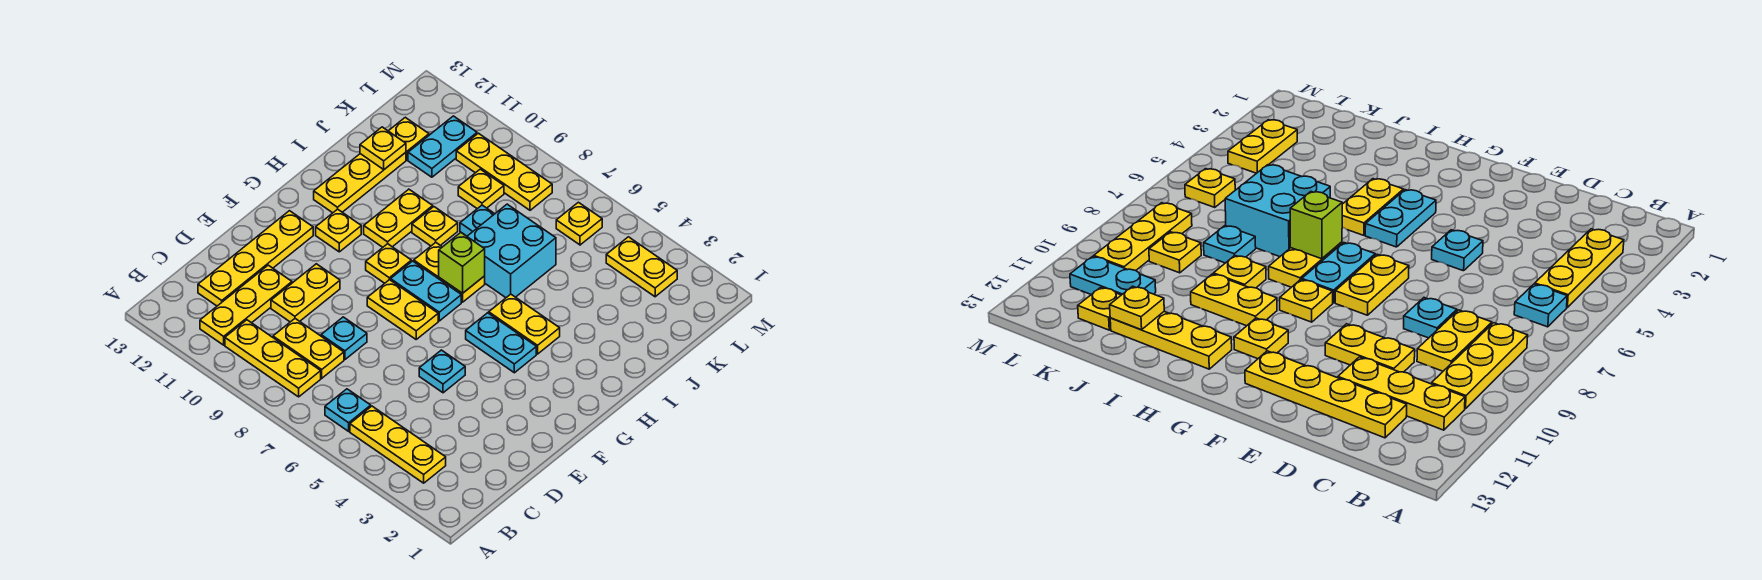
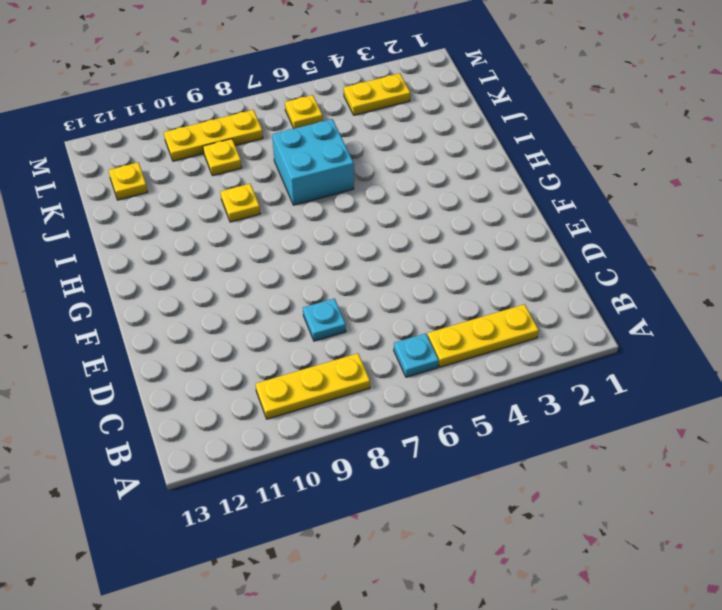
none -> yellow plate B11:D11 level 1
none -> yellow plate C8:C9 level 1
none -> yellow plate C12:F12 level 1

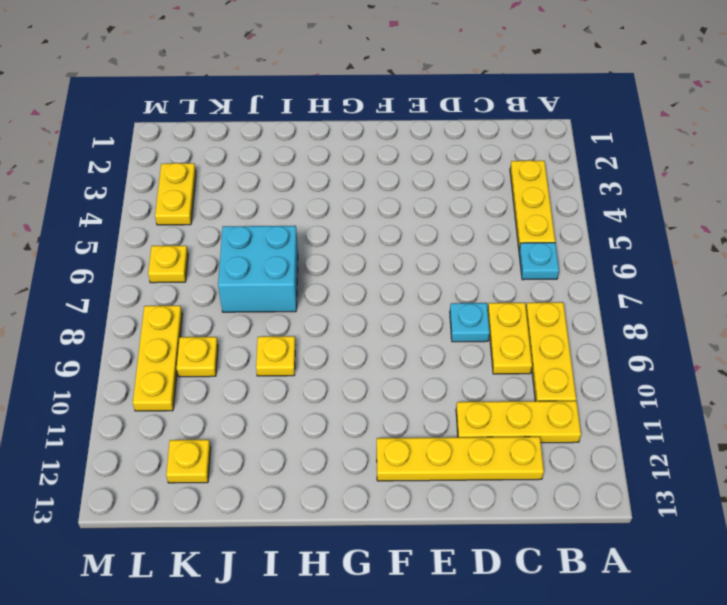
none -> yellow plate D10:E10 level 1
none -> cyan plate E5 level 1
none -> yellow plate F7:F8 level 1

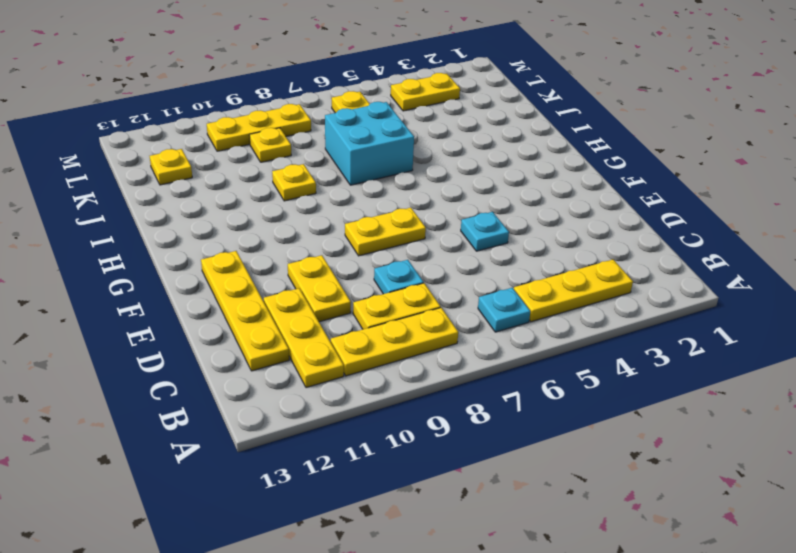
none -> cyan plate G4:G5 level 1
none -> cyan plate G7:G8 level 1
none -> yellow plate G9 level 1

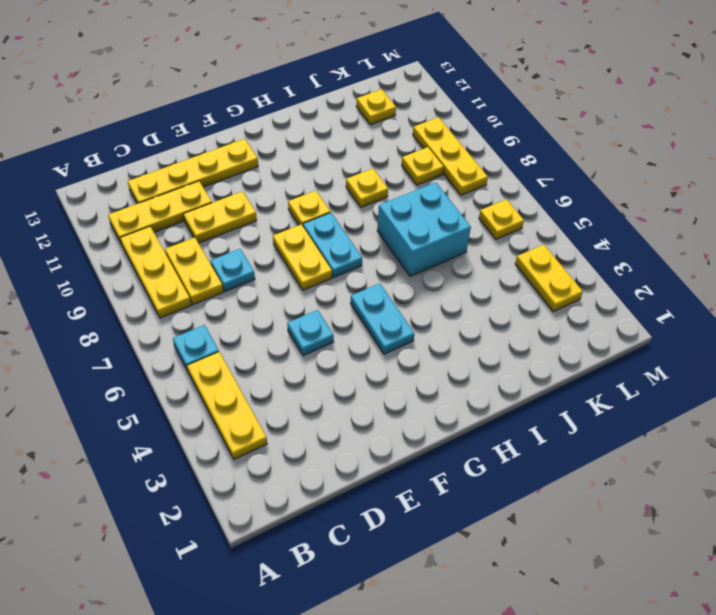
none -> yellow plate G11 level 1
none -> yellow plate H4:H5 level 1
none -> yellow plate H7:H8 level 1

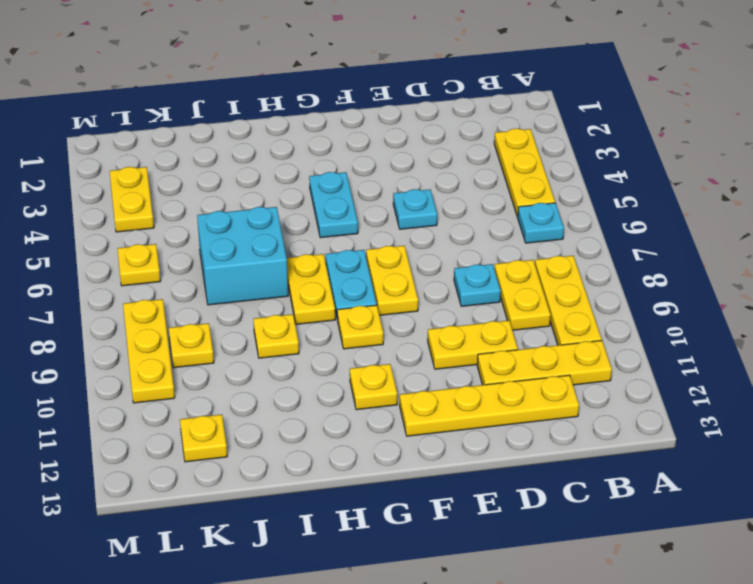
none -> yellow plate H4:H5 level 1
none -> yellow plate H10:I10 level 1
none -> yellow plate H12:J12 level 1

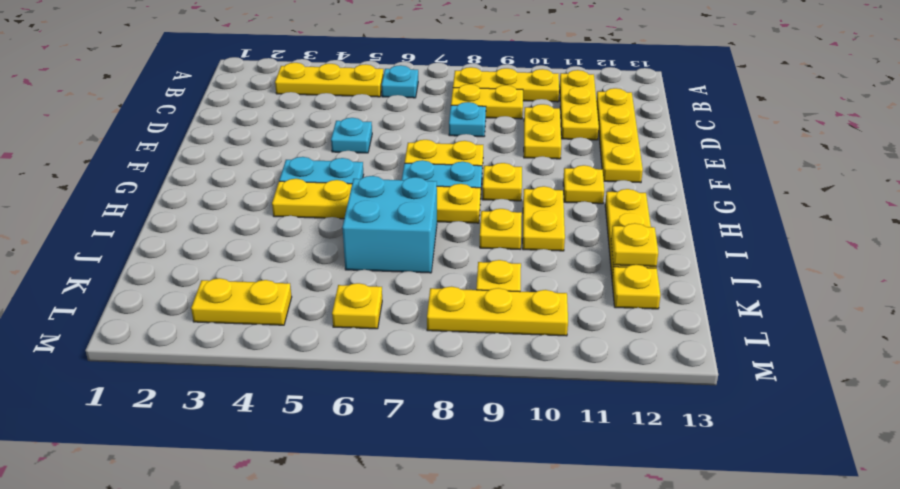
none -> cyan plate J8 level 1
none -> cyan plate K11:L11 level 1
none -> lime brick H7 level 2

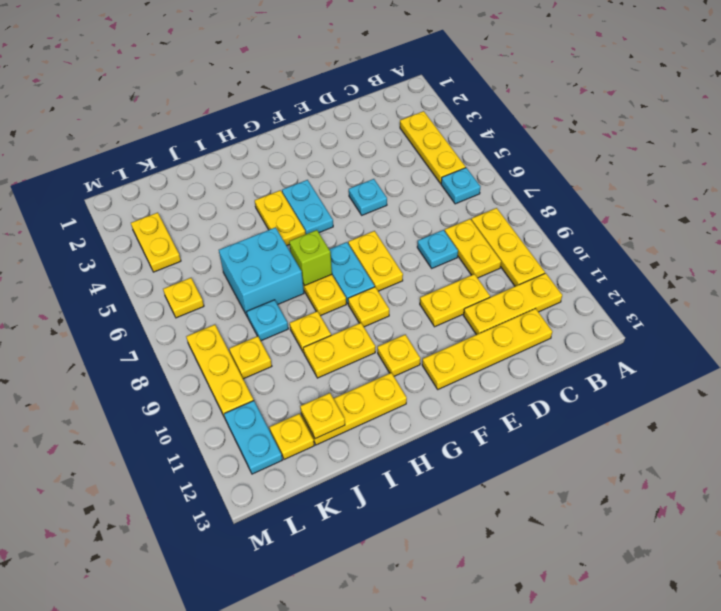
cyan plate L11:L12 level 1 -> cyan plate K11:L11 level 1

